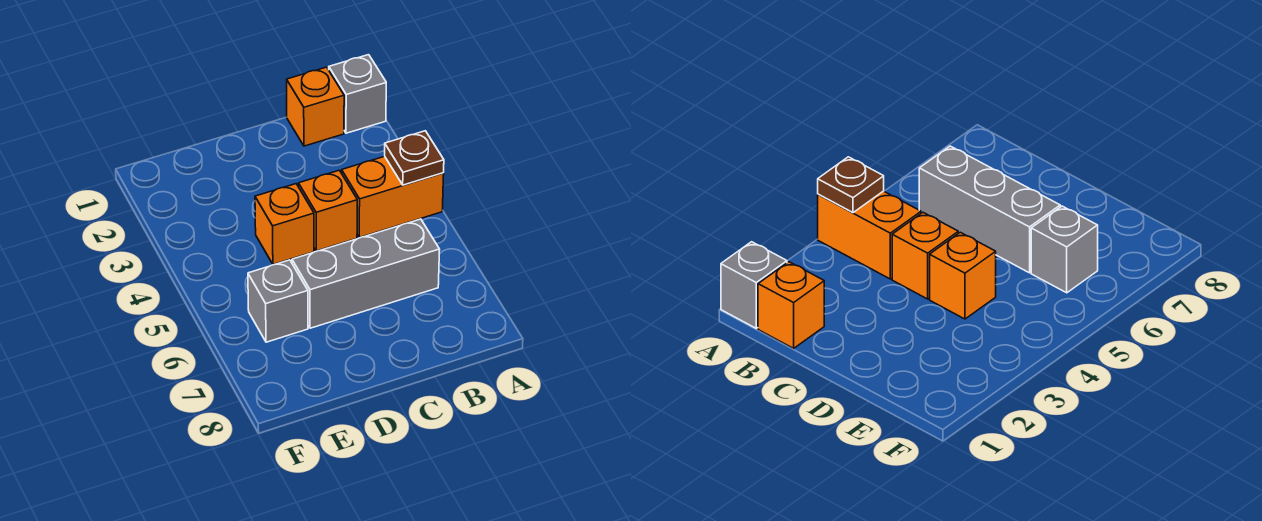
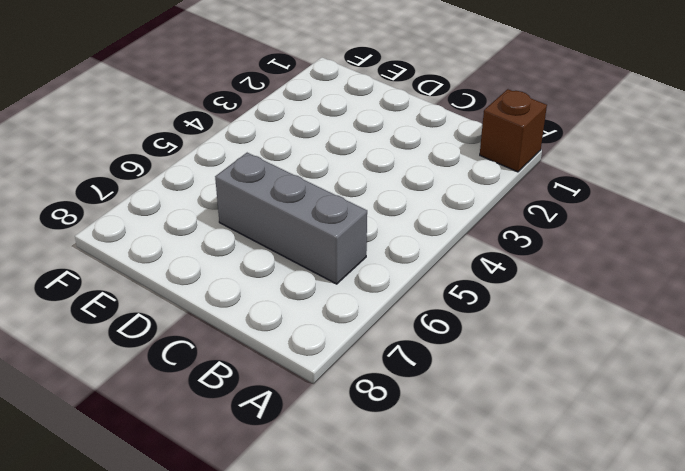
brown brick A1 level 1 -> grey brick A1 level 1
none -> orange brick A4:B4 level 1
none -> orange brick B1 level 1

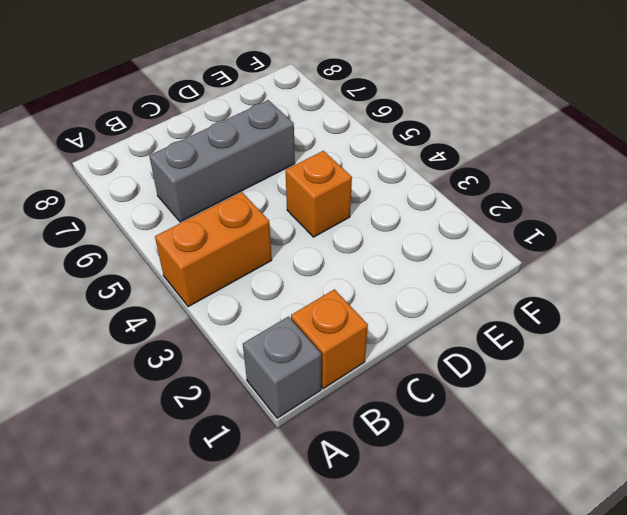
none -> orange brick C4 level 1
none -> grey brick E6 level 1

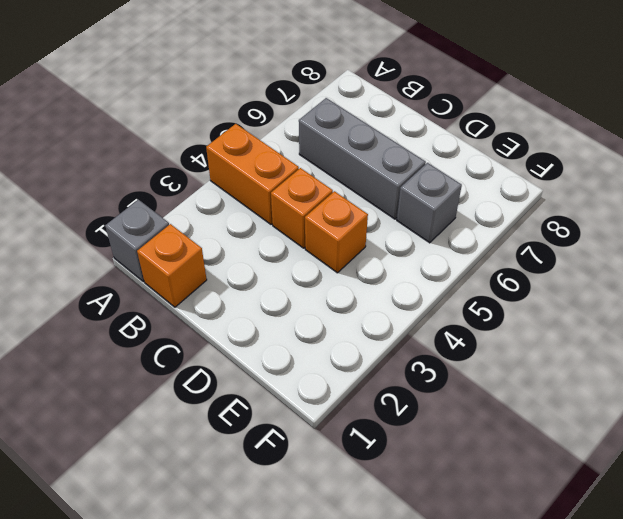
none -> brown plate A4 level 2

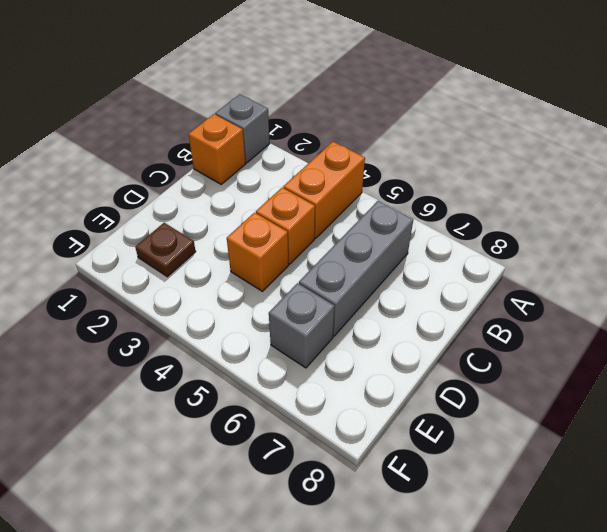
brown plate E2 level 1 -> brown plate A4 level 2

